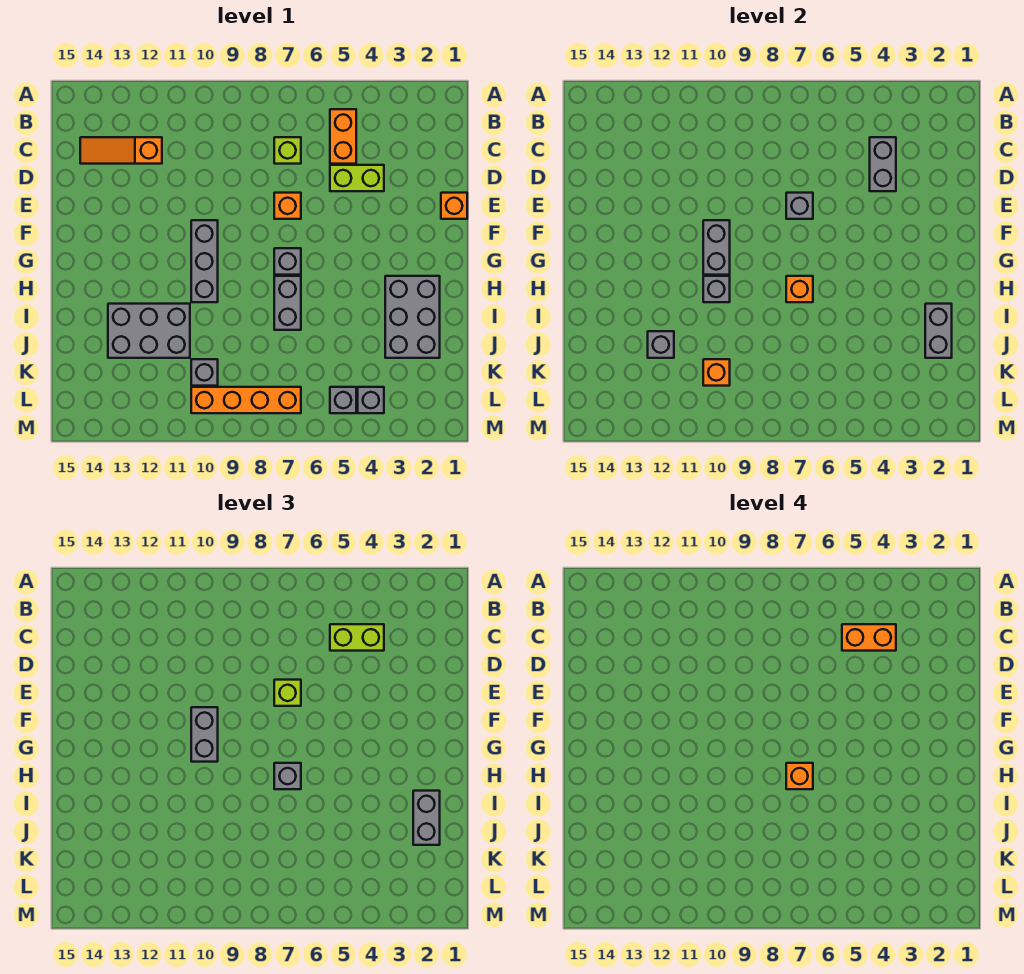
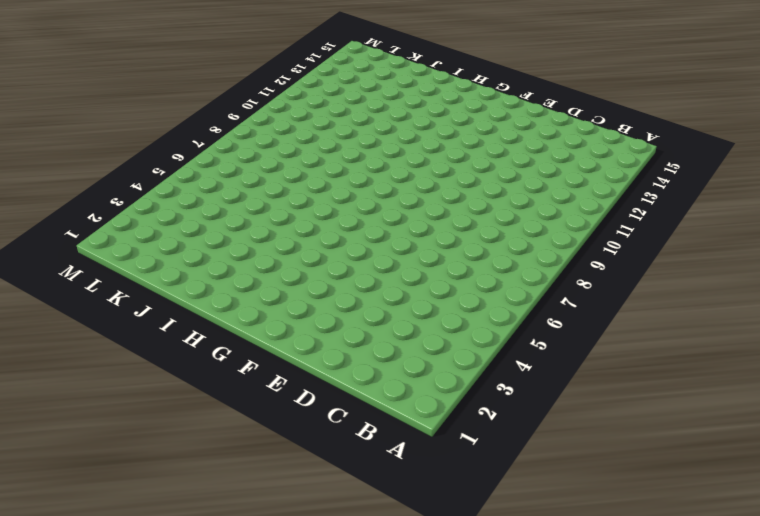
none -> orange brick B5:C5 level 1
none -> lime brick C7 level 1
none -> orange slope C12:C14 level 1 top 12
none -> lime brick D4:D5 level 1

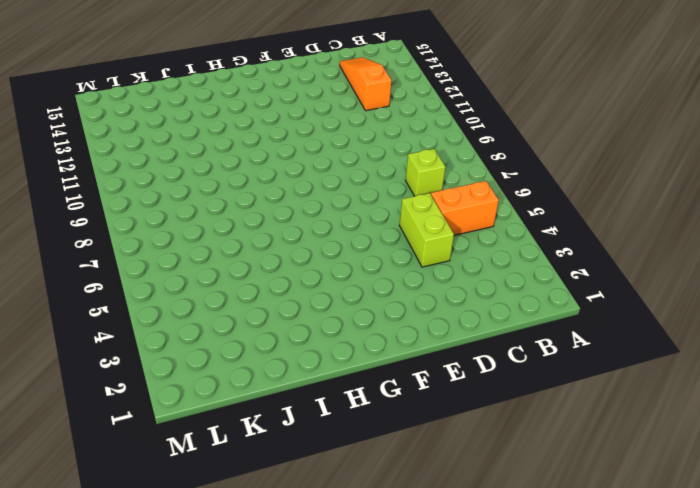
none -> orange brick E1 level 1
none -> orange brick E7 level 1
none -> grey brick F10:H10 level 1
none -> grey brick G7 level 1

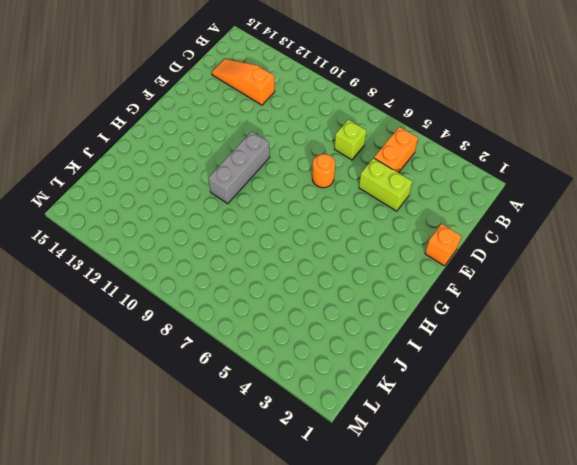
orange round brick E7 level 1 -> orange brick E7 level 1
none -> grey brick G7 level 1
none -> grey brick H2:J3 level 1
none -> grey brick H7:I7 level 1
none -> grey brick I11:J13 level 1

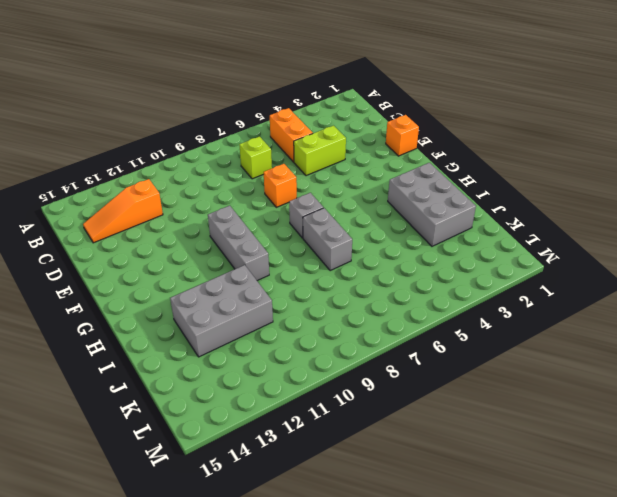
none -> grey brick K10 level 1
none -> grey brick L4 level 1
none -> grey brick L5 level 1
none -> orange brick L7:L10 level 1

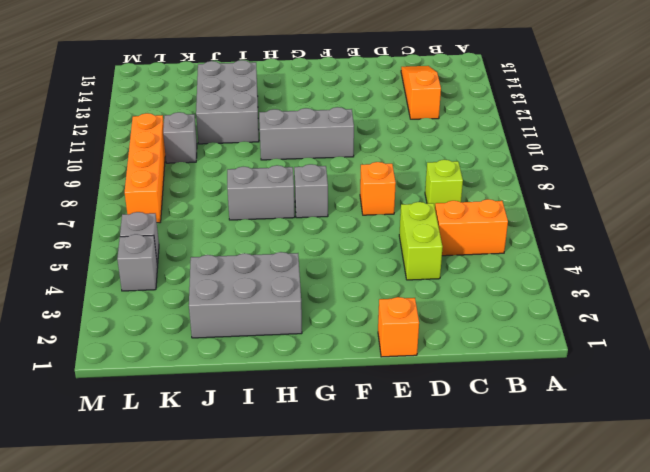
none -> grey brick C4:D4 level 2
none -> grey brick E7 level 2
none -> grey brick F10:G10 level 2
none -> orange brick H7 level 2

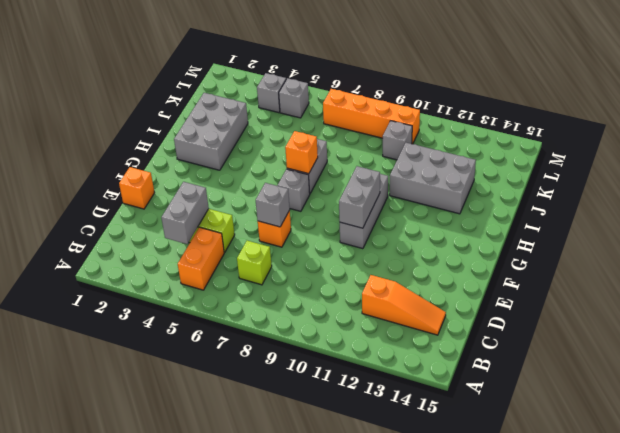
none -> grey brick H10 level 2
none -> grey brick I2:J2 level 2
none -> grey brick J12 level 2
none -> orange brick K10 level 2

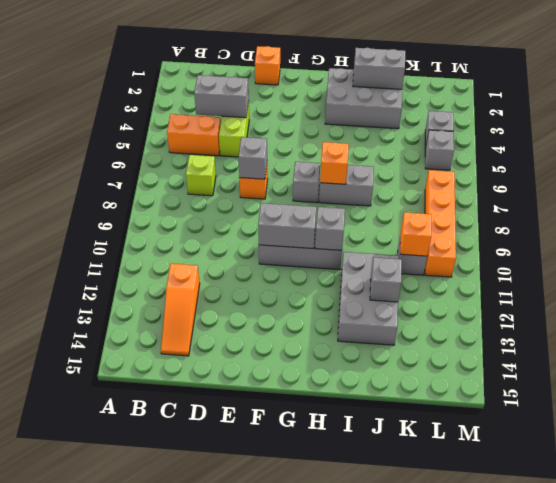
none -> lime brick C4:C5 level 3
none -> lime brick E7 level 3
none -> grey brick F10:G10 level 3
none -> grey brick H7 level 3

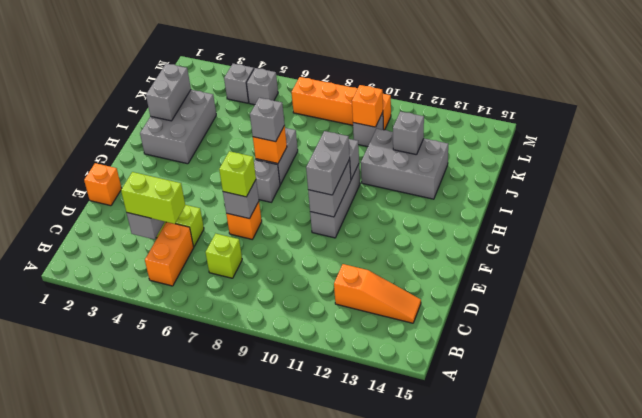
none -> grey brick I2:J2 level 3
none -> orange brick C4:C5 level 4
none -> orange brick H7 level 4

